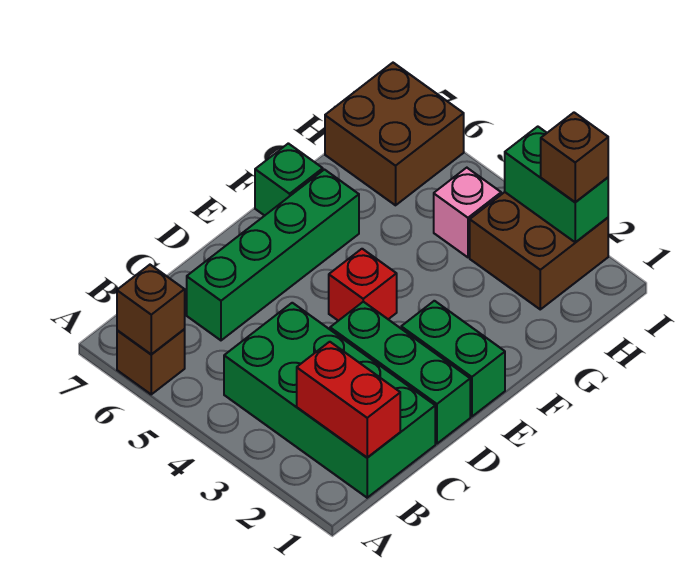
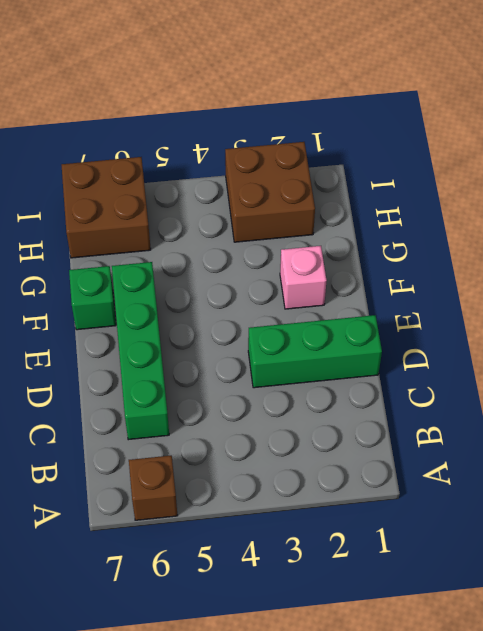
pink brick F2 level 1 -> pink brick H4 level 1
none -> green brick B1:C4 level 1
none -> green brick E1:E2 level 1
none -> red brick E4 level 1

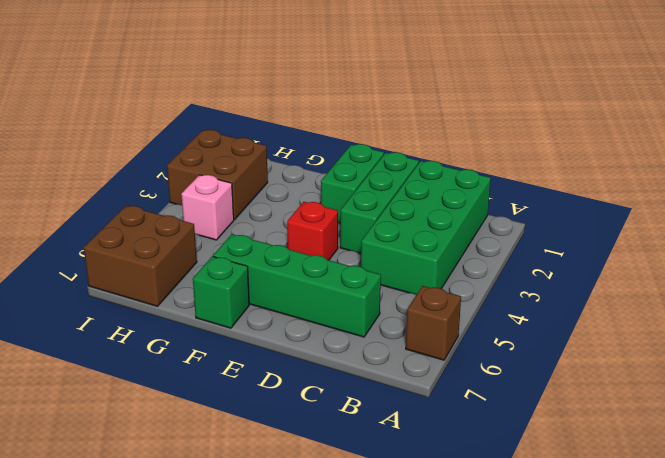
none -> brown brick A6 level 2
none -> red brick B1:B2 level 2
none -> green brick I2:I3 level 2

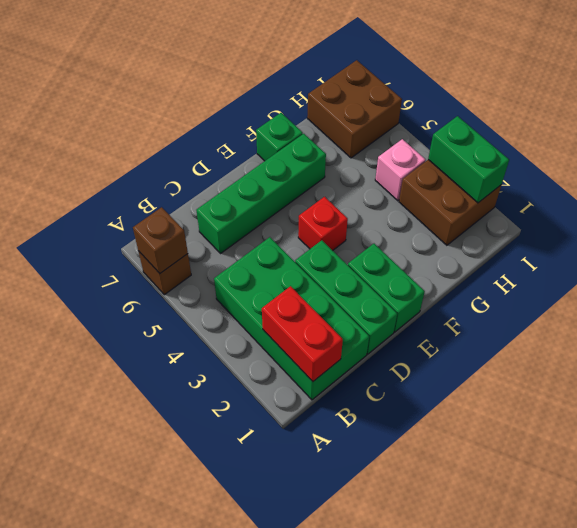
none -> brown brick I2 level 3

